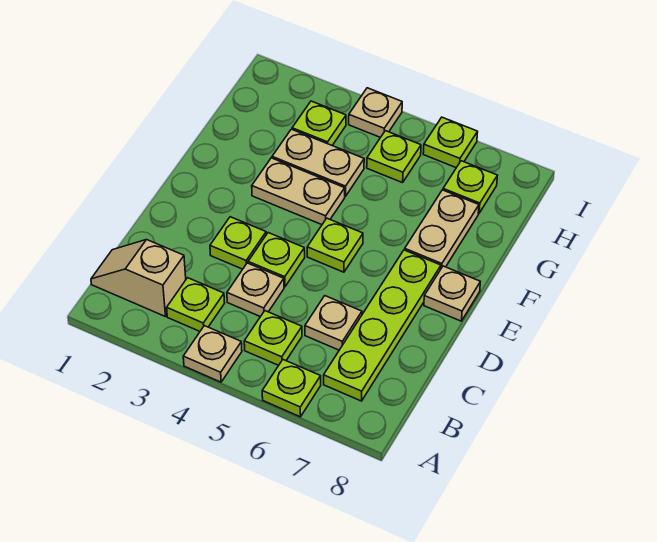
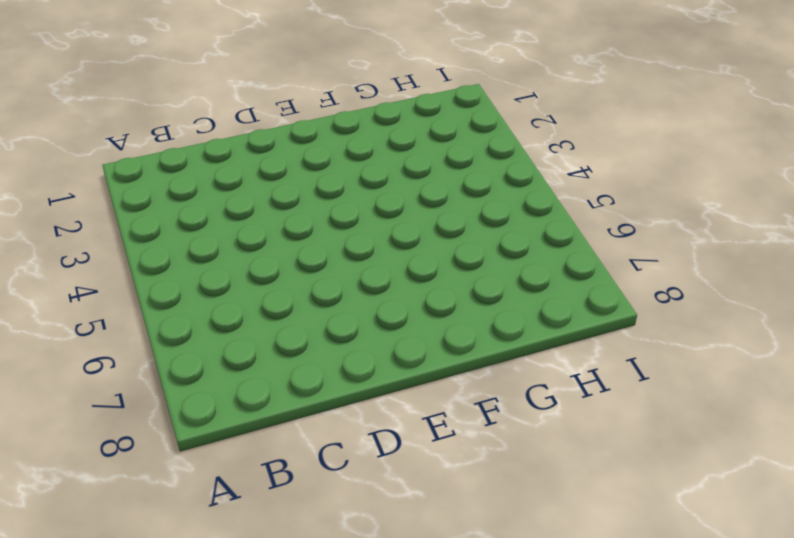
none -> tan plate A4 level 1
none -> lime plate A6 level 1
none -> tan slope B1:B2 level 1 top 2

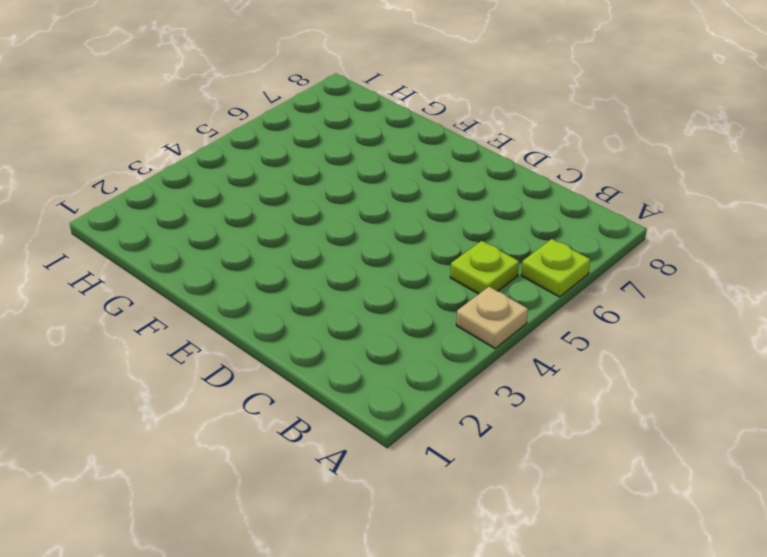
none -> tan slope B1:B2 level 1 top 2
none -> lime plate B3 level 1
none -> lime plate B7:E7 level 1

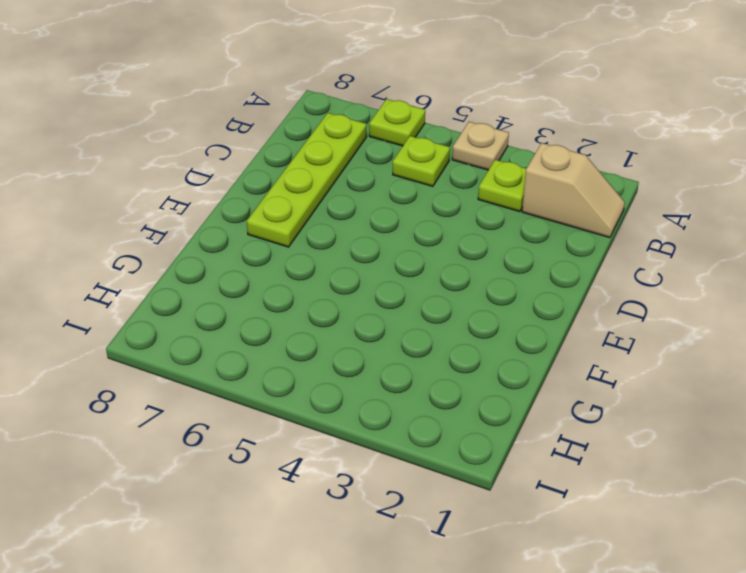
none -> tan plate C4 level 1
none -> tan plate C6 level 1
none -> lime plate D3 level 1

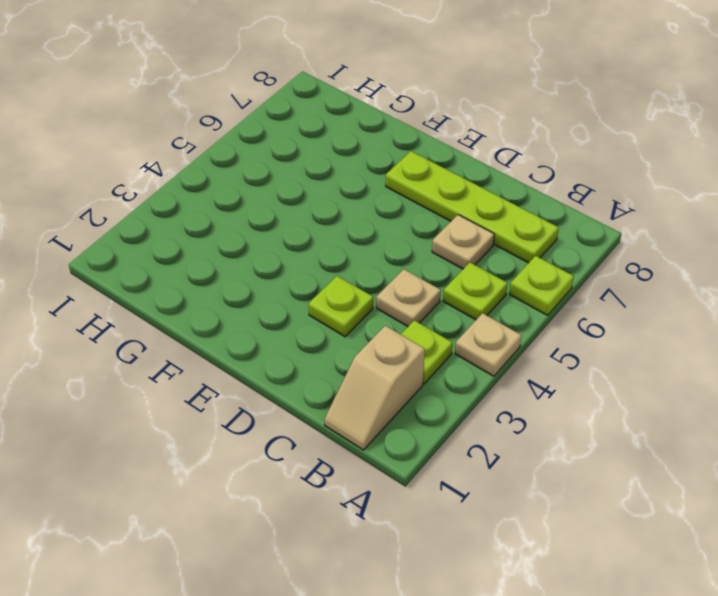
none -> lime plate D4 level 1
none -> lime plate E5 level 1
none -> tan plate E8 level 1

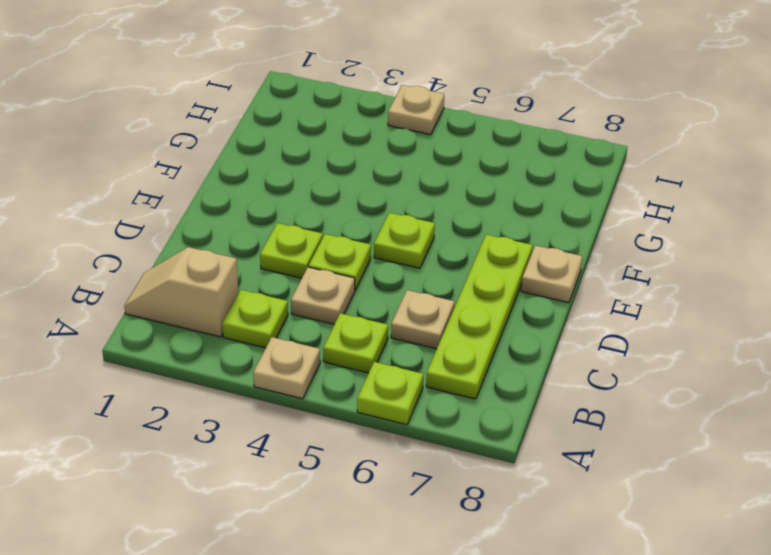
none -> tan plate F3:F4 level 1
none -> tan plate F7:G7 level 1
none -> tan plate G3:G4 level 1

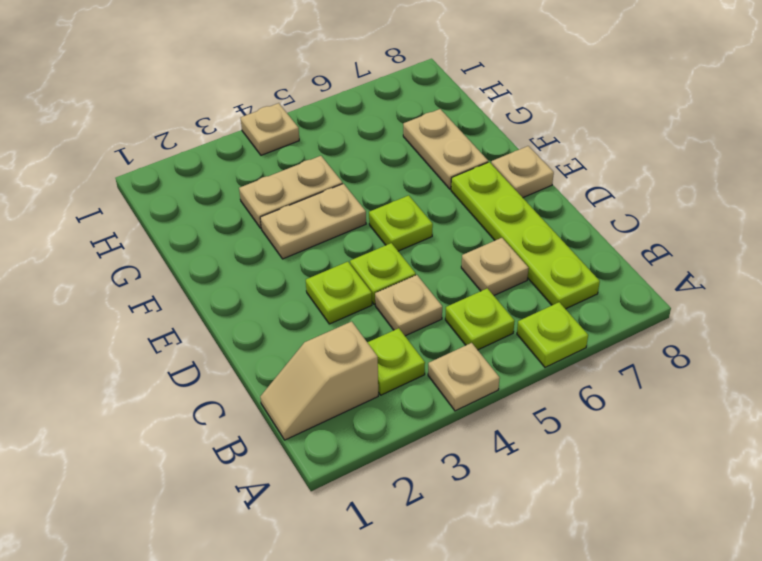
none -> lime plate H3 level 1
none -> lime plate H5 level 1
none -> lime plate H7 level 1

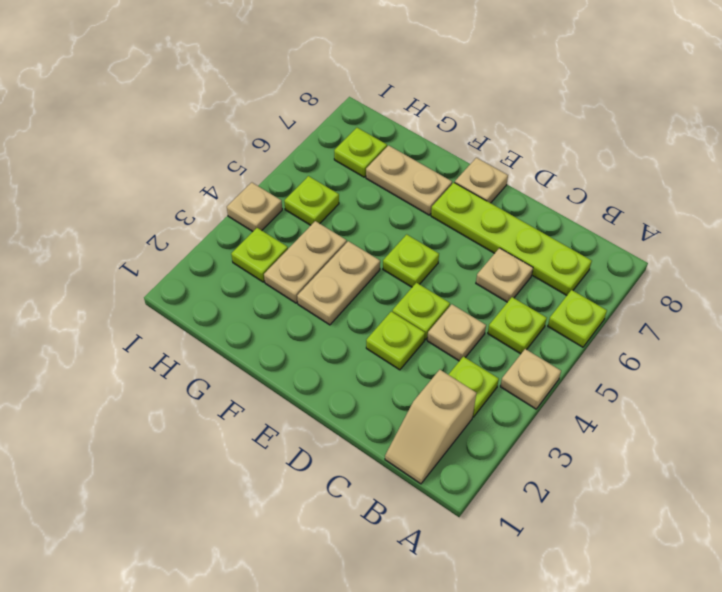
none -> lime plate I6 level 1

